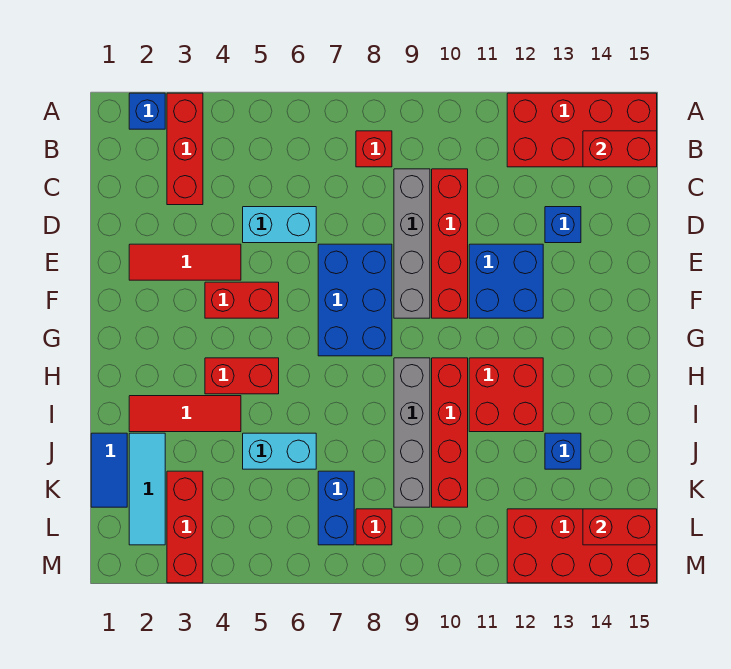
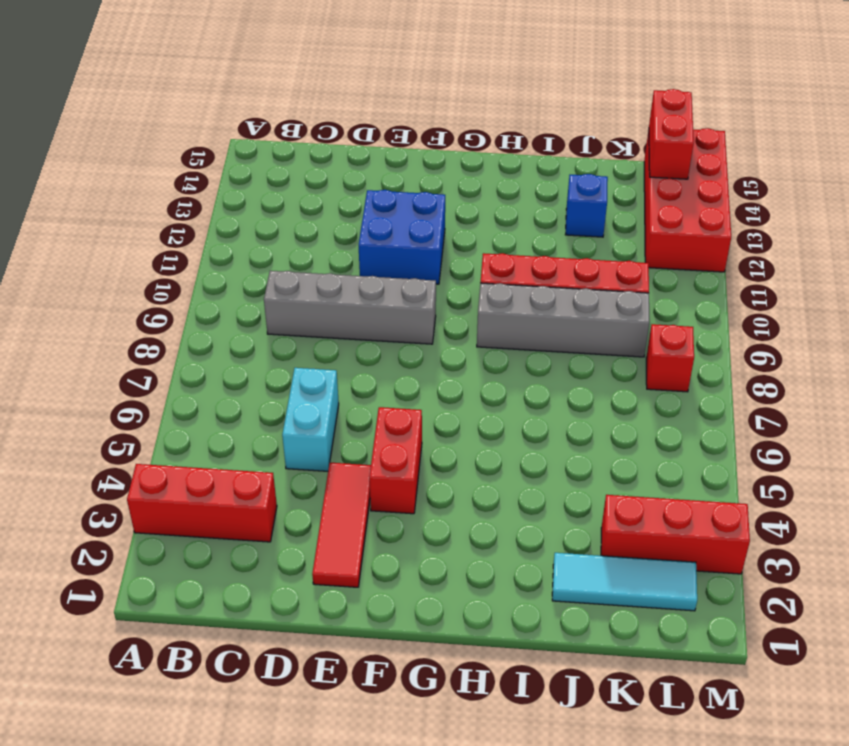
none -> blue brick A2 level 1
none -> red brick A12:B15 level 1
none -> red brick B8 level 1

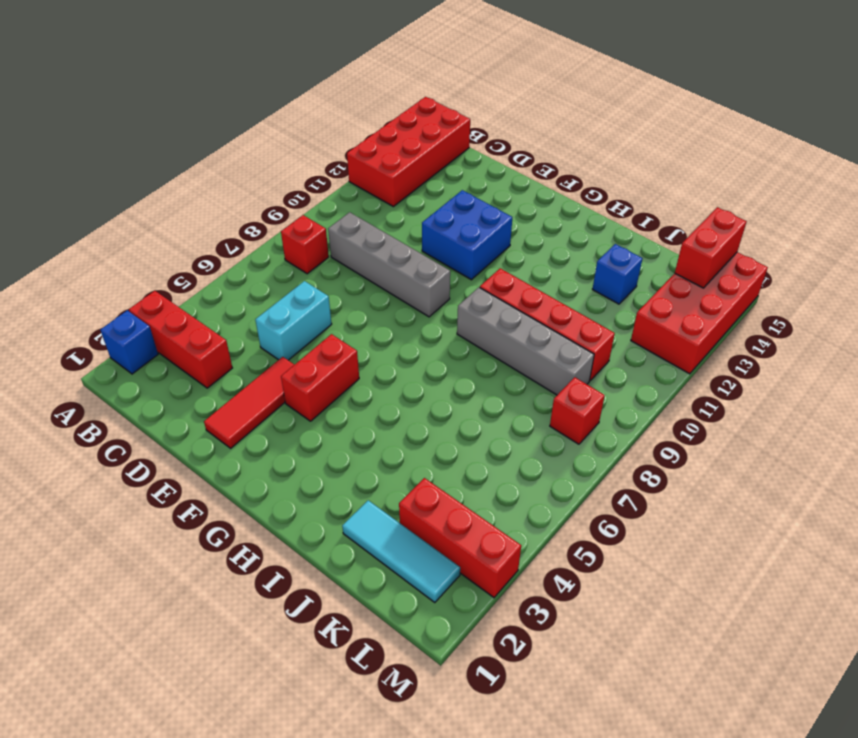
none -> red brick C10:F10 level 1
none -> blue brick D13 level 1
none -> blue brick E7:G8 level 1

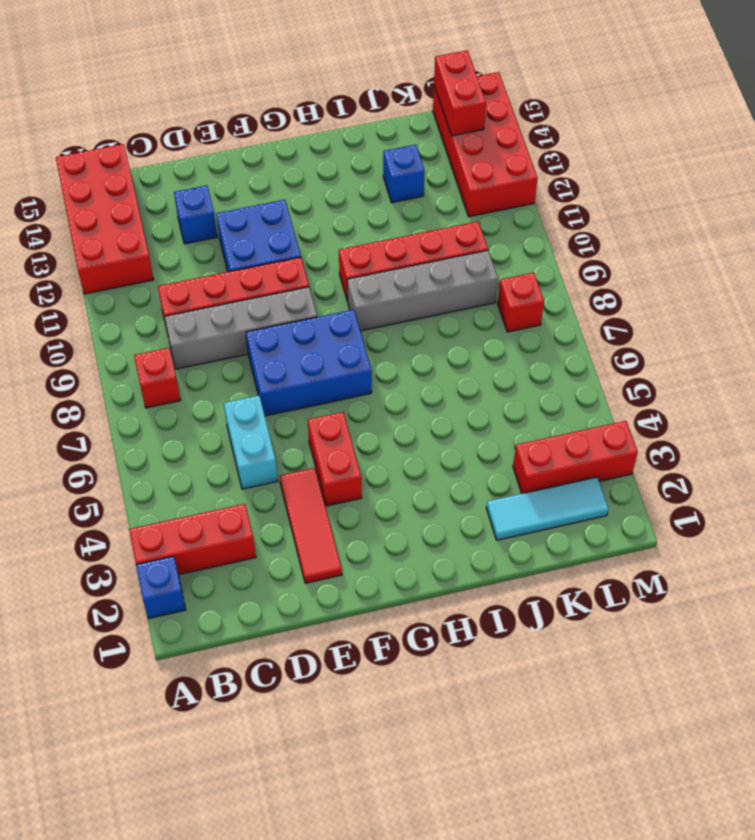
none -> red brick H4:H5 level 1
none -> red brick H11:I12 level 1
none -> red tile I2:I4 level 1

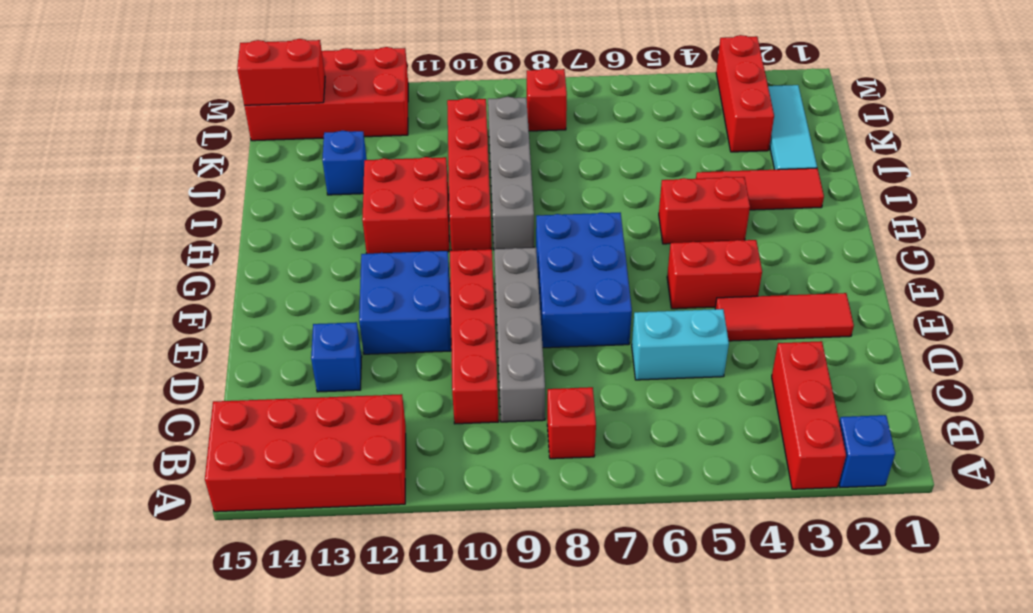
none -> blue tile J1:K1 level 1
none -> cyan brick J5:J6 level 1
none -> blue brick K7:L7 level 1

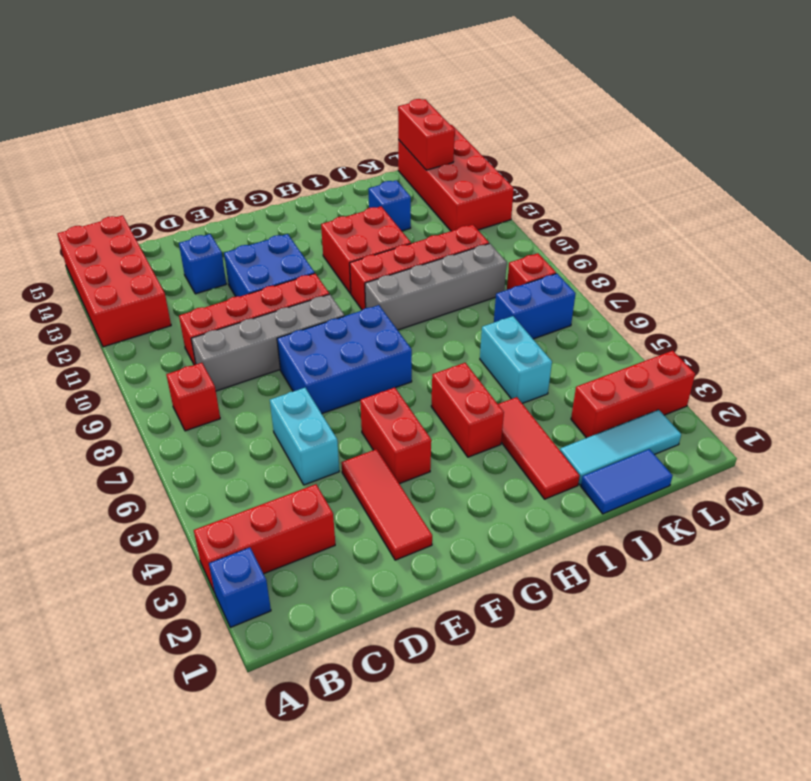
none -> red brick B14:B15 level 2

